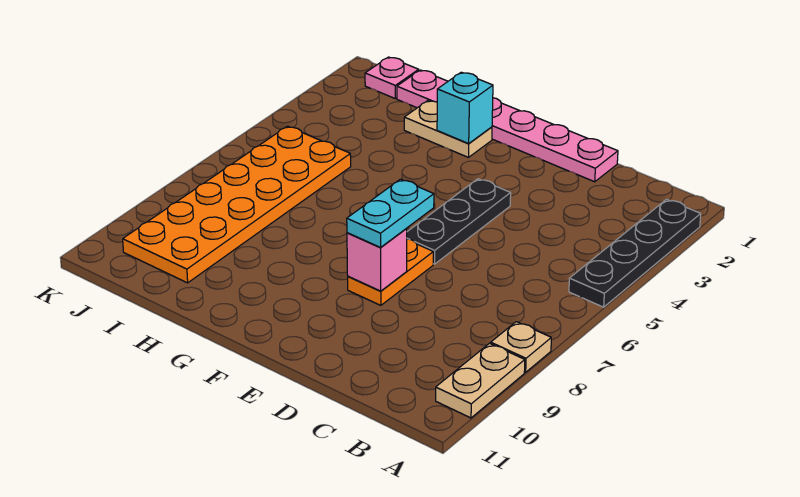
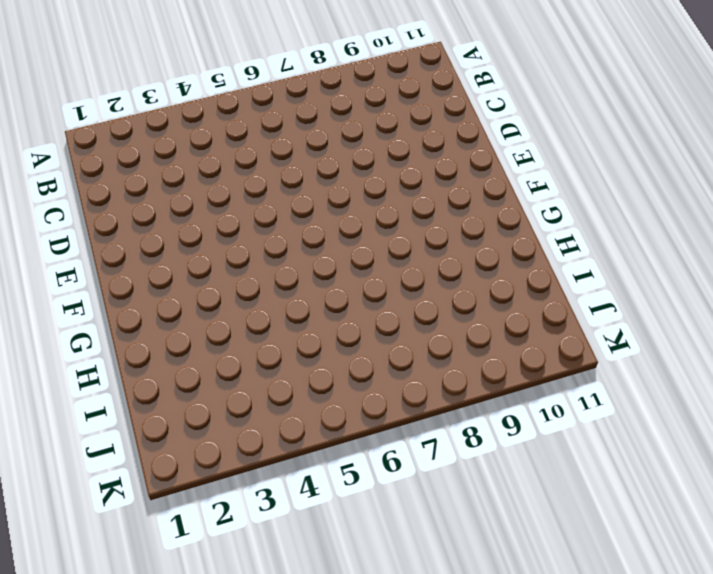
none -> black plate A2:A5 level 1
none -> tan plate A8 level 1
none -> tan plate A9:A10 level 1

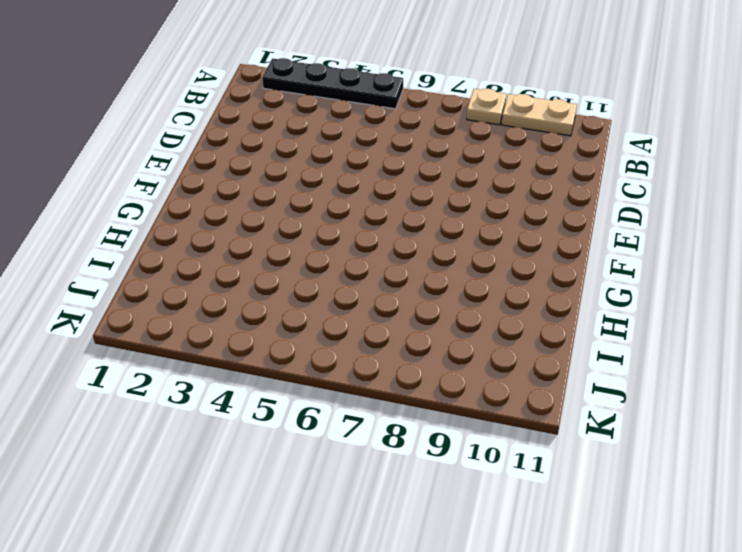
none -> pink plate D1:I1 level 1
none -> black plate E4:E6 level 1
none -> orange plate E7:E8 level 1

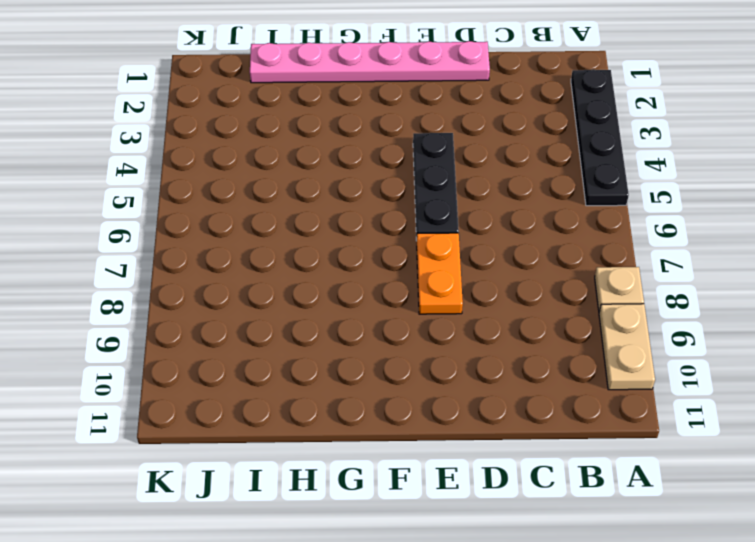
none -> tan plate G2:H2 level 1
none -> orange plate I5:J10 level 1
none -> pink plate J1 level 1

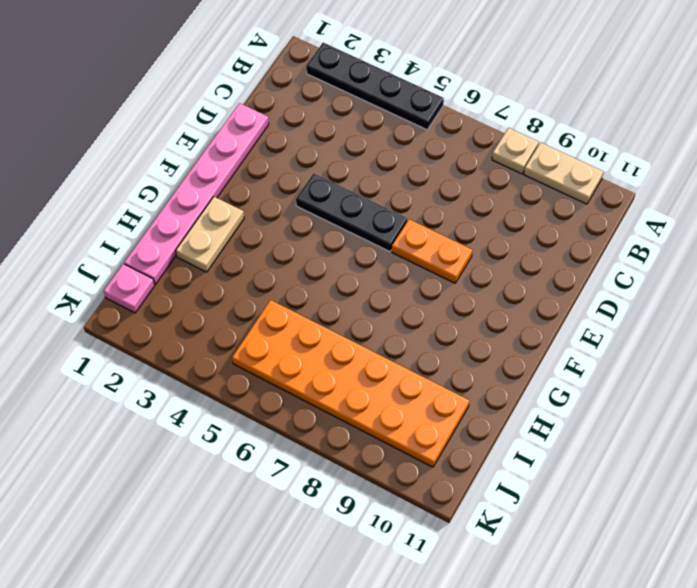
none -> pink brick E8 level 2
none -> cyan brick G2 level 2
none -> cyan plate E7:E8 level 3

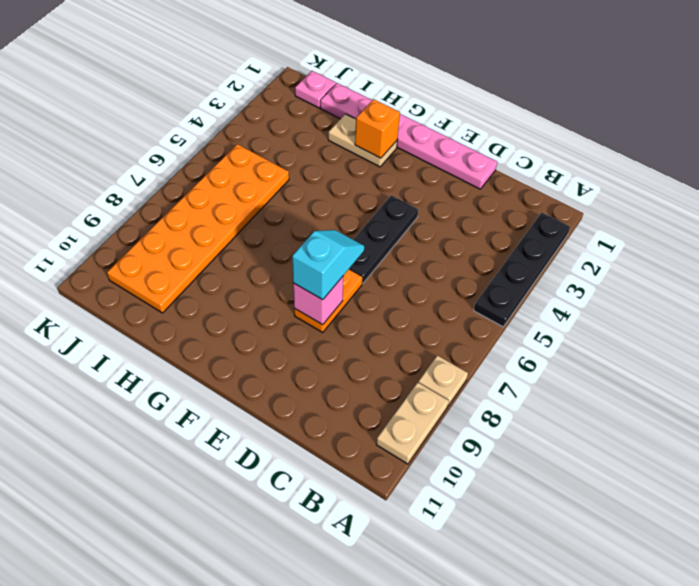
cyan slope E7:E8 level 3 top 8 -> cyan plate E7:E8 level 3
orange brick G2 level 2 -> cyan brick G2 level 2

